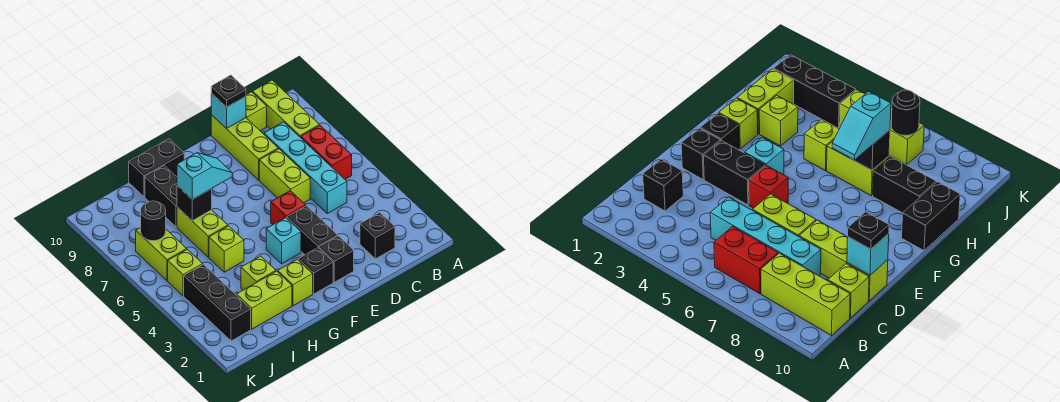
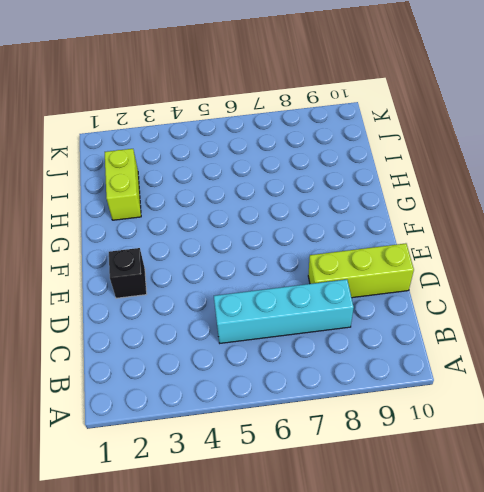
none -> red brick B6:B7 level 1
none -> lime brick B8:B10 level 1
none -> black brick C2 level 1

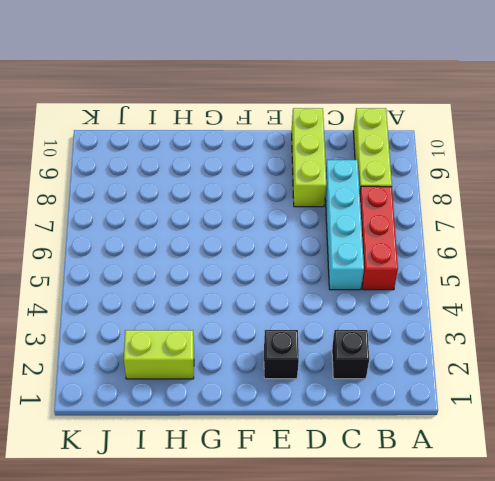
red brick B5:B7 level 1 -> red brick B6:B7 level 1
none -> lime brick C10 level 1
none -> lime brick D6:D7 level 1
none -> black brick E3:E4 level 1

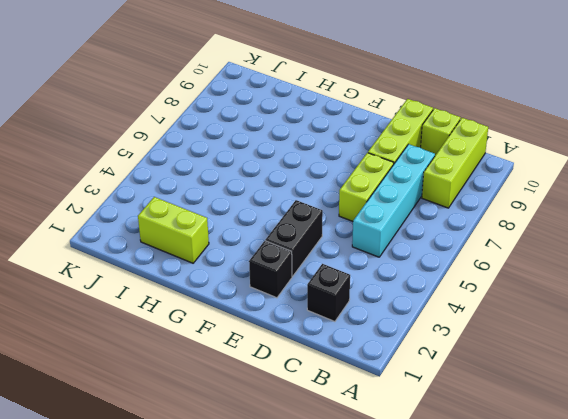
none -> red brick B6:B7 level 1
none -> red brick E5 level 1
none -> black brick F2 level 1

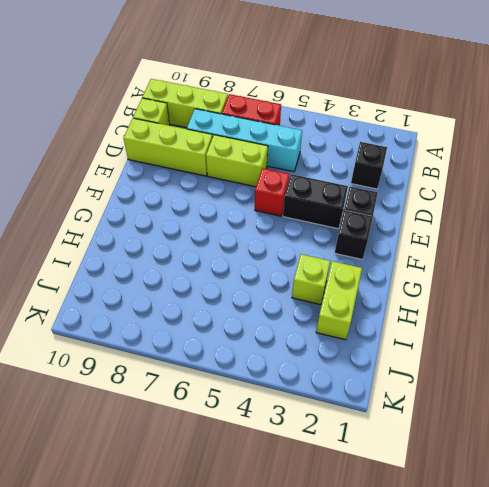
none -> cyan brick F4 level 1
none -> lime brick G2 level 1
none -> black brick G10:H10 level 1

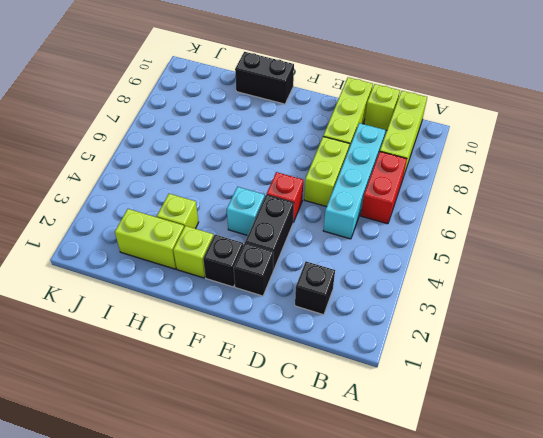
none -> lime brick H5 level 1
none -> lime brick H6:H7 level 1
none -> black brick H8:H9 level 1

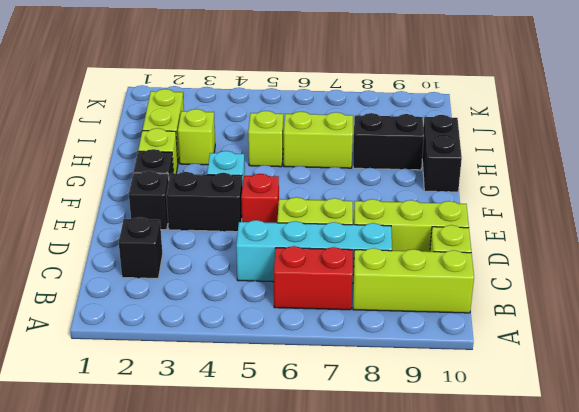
none -> black brick J2:J4 level 1
none -> lime brick J5 level 1
none -> lime brick J6:J7 level 1

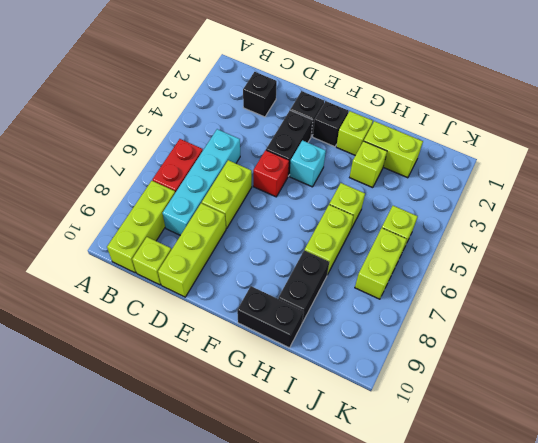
none -> black brick J2:J4 level 1
none -> cyan brick D10 level 2
none -> black brick H7 level 2

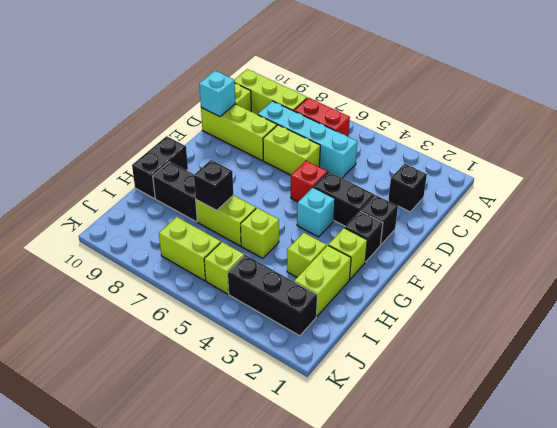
none -> black round brick J7 level 2
none -> black plate D10 level 3
none -> cyan slope G7:H7 level 3 top H

